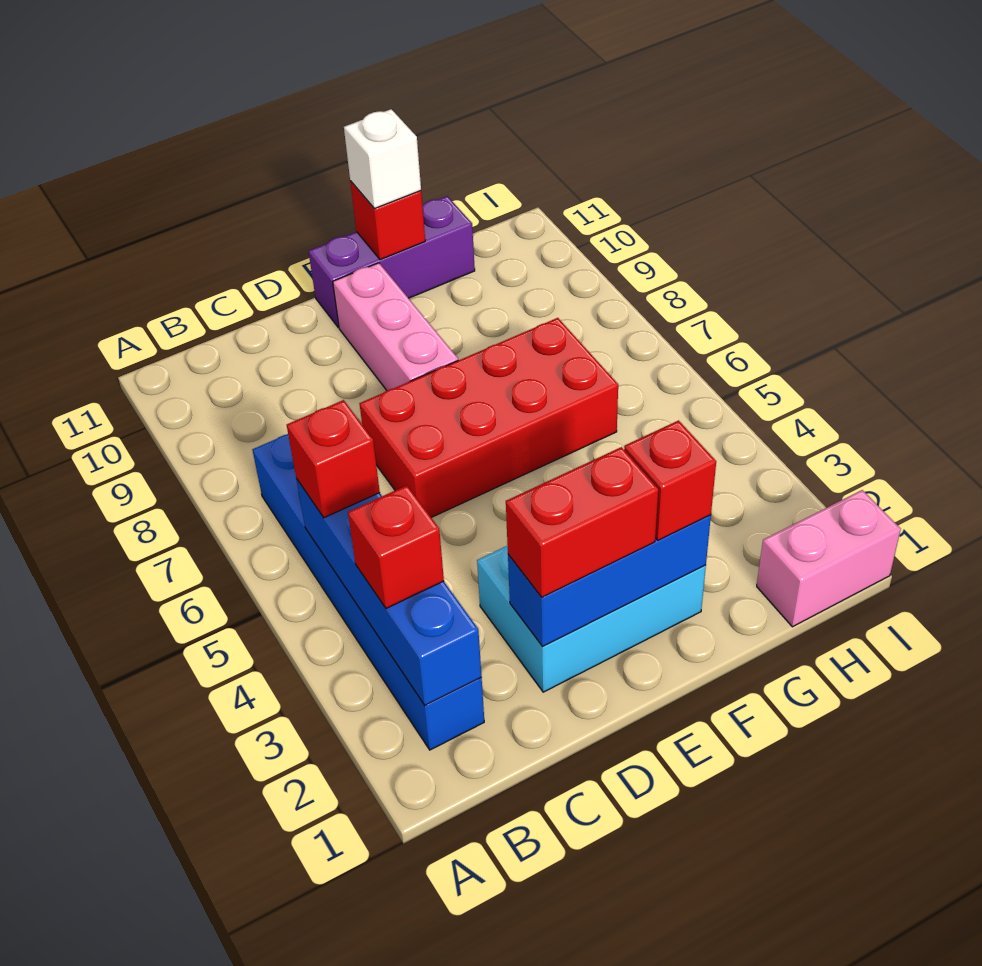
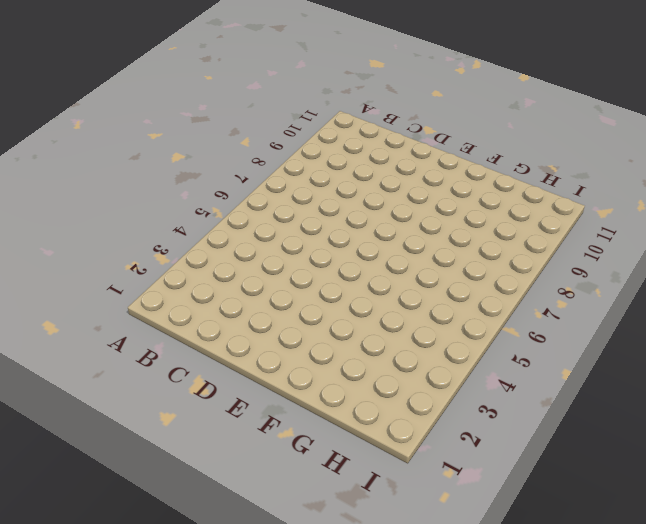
none -> blue brick B2:B7 level 1
none -> cyan brick D2:F3 level 1
none -> red brick D6:G7 level 1

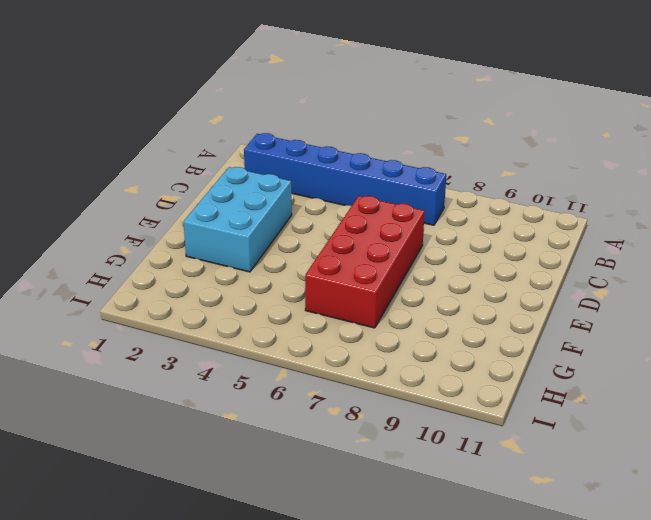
none -> pink brick E8:E10 level 1
none -> purple brick E11:G11 level 1
none -> pink brick H1:I1 level 1

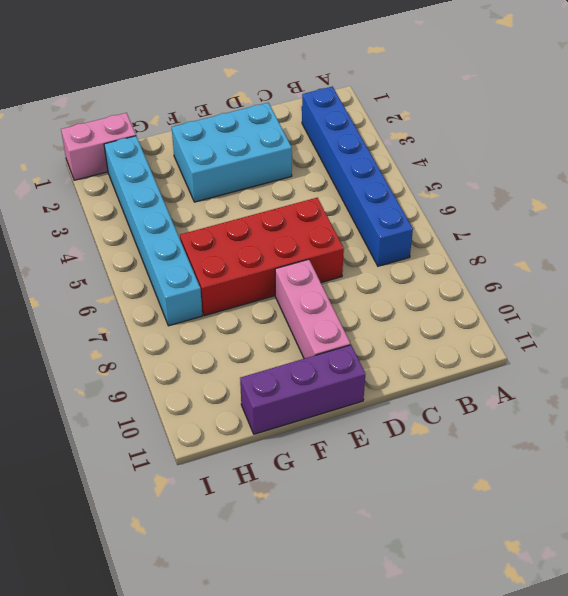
cyan brick H2:H7 level 1 -> none
none -> blue brick B2:B5 level 2
none -> blue brick D2:F2 level 2
none -> red brick F11 level 2

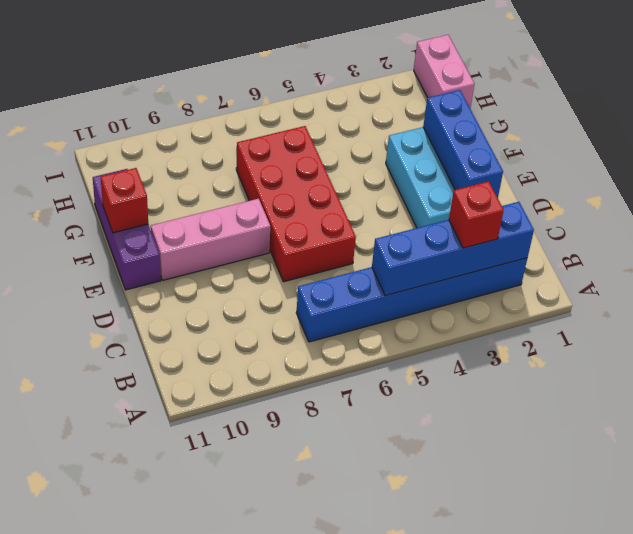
none -> red brick B5 level 3
none -> red brick D2:E2 level 3
none -> red brick F2 level 3

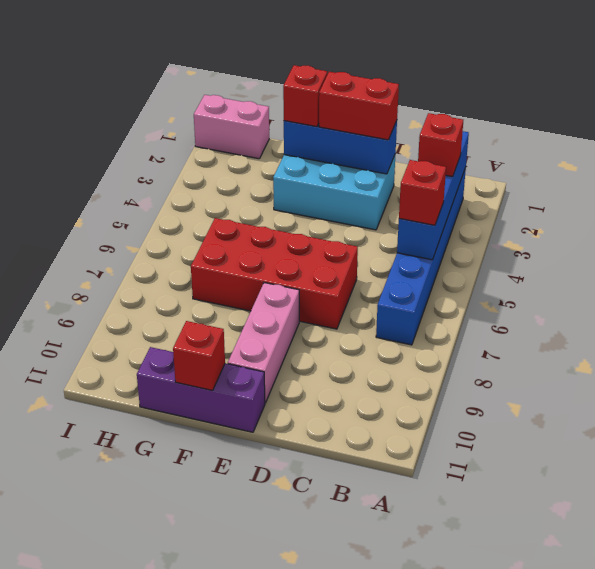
none -> white brick F11 level 3

